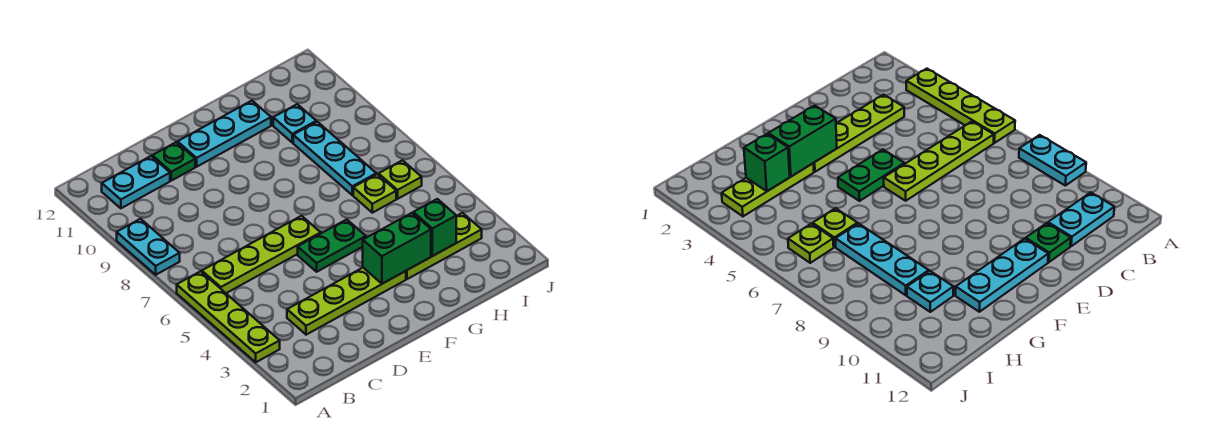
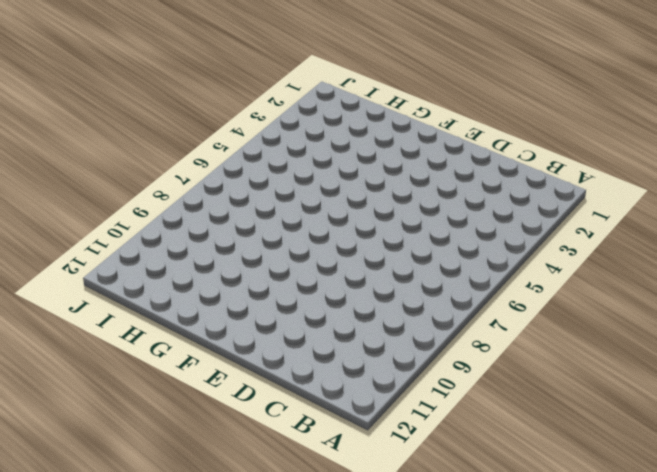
none -> lime plate A3:A6 level 1
none -> cyan plate A8:A9 level 1
none -> lime plate B6:E6 level 1

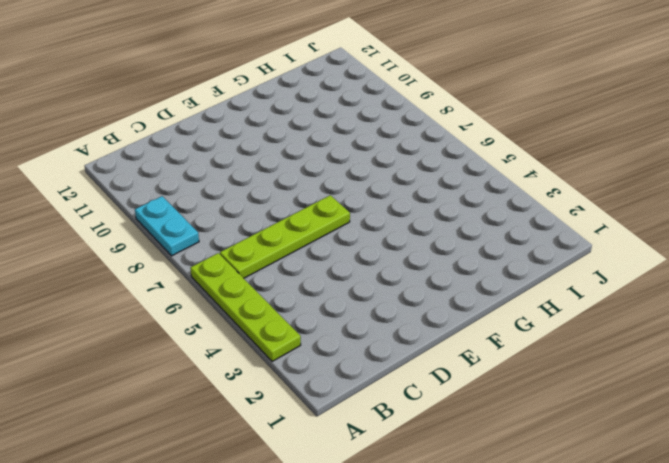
none -> cyan plate B11:C11 level 1
none -> lime plate C3:F3 level 1
none -> green plate D11 level 1

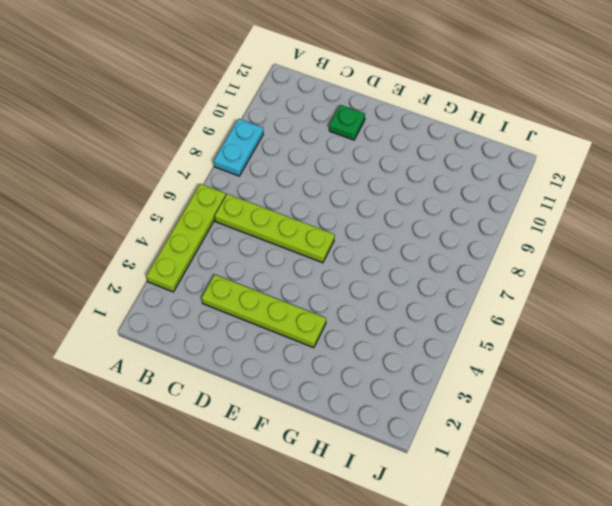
none -> cyan plate B11:C11 level 1
none -> green plate E5:F5 level 1
none -> cyan plate E11:G11 level 1

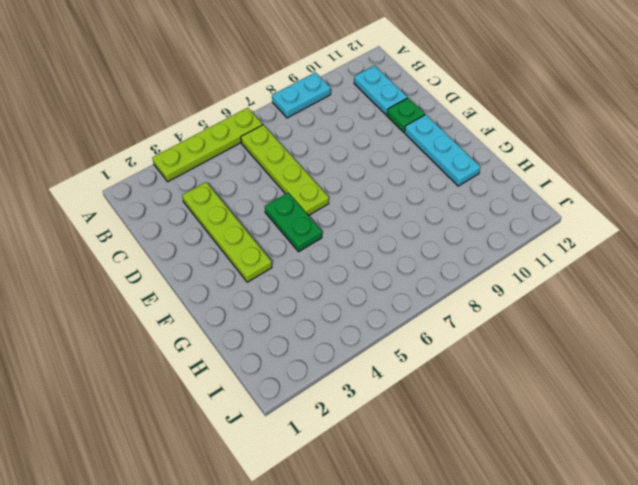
none -> lime plate G3:I3 level 1
none -> lime plate H6 level 1
none -> cyan plate H7:H9 level 1

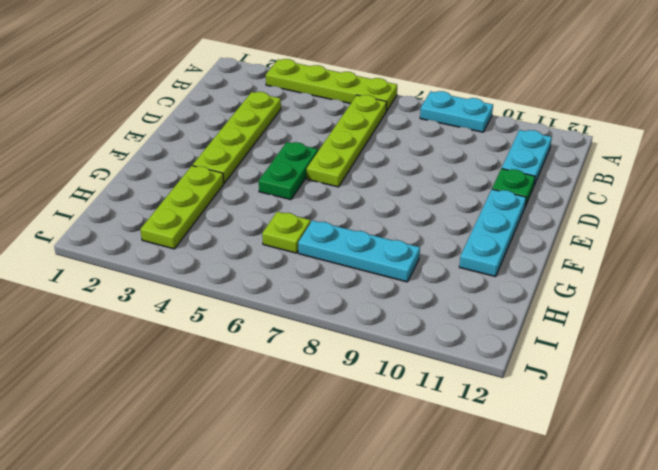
none -> cyan plate H10 level 1
none -> lime plate I6 level 1
none -> green brick F3:G3 level 2

